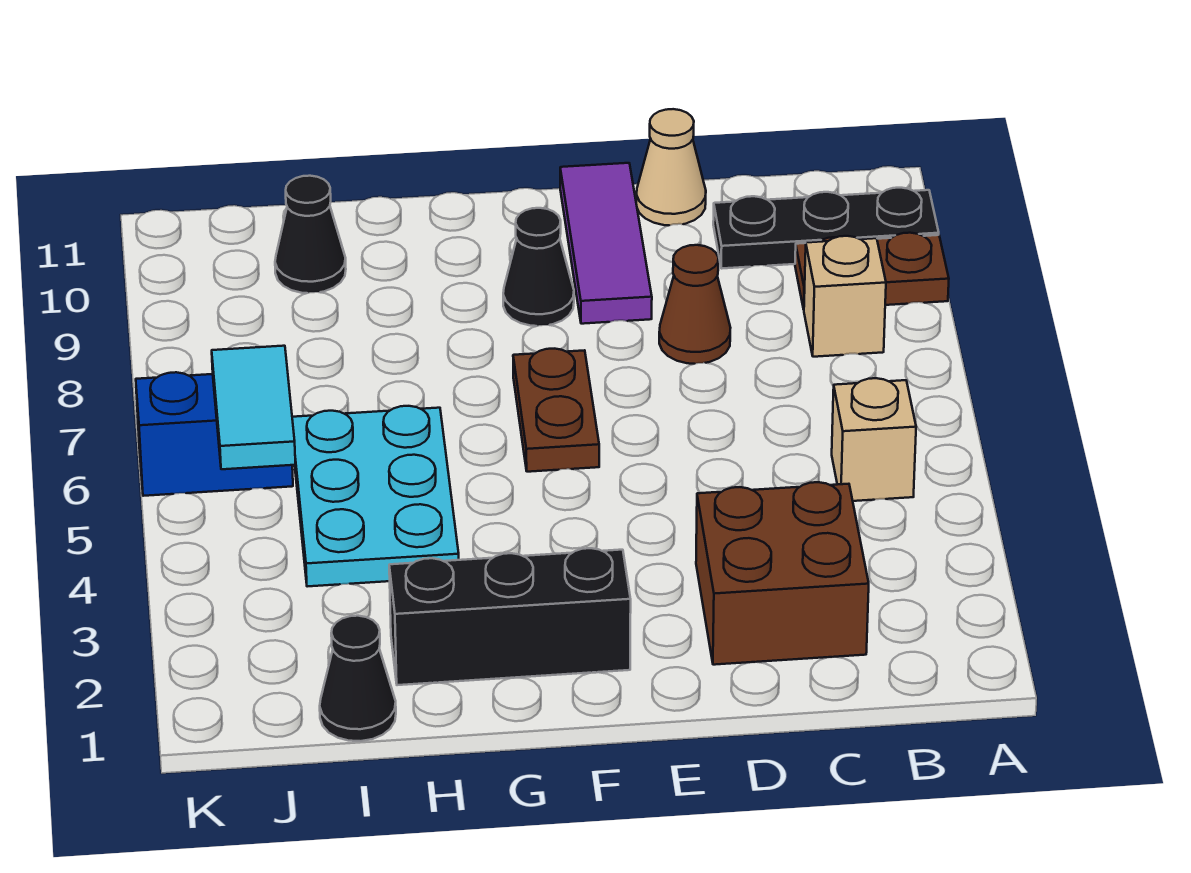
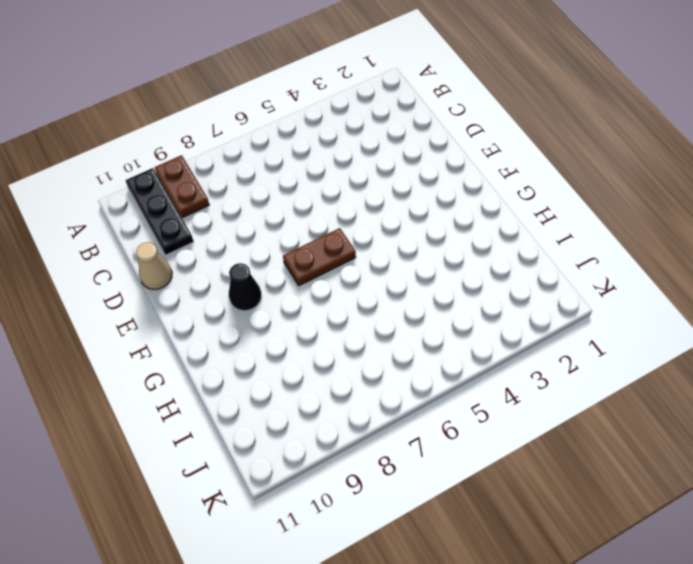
none -> tan brick B5 level 1
none -> tan brick B8 level 1
none -> brown brick C2:D3 level 1

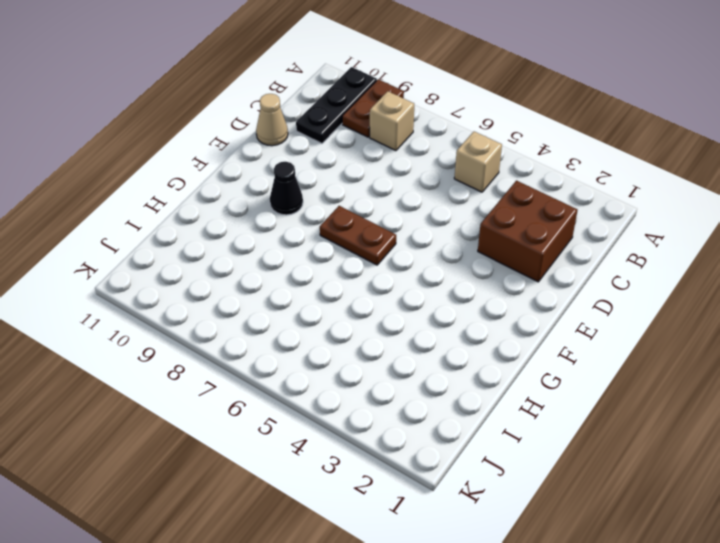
none -> brown cone D8 level 1
none -> purple tile E9:E11 level 1
none -> black brick F2:H2 level 1

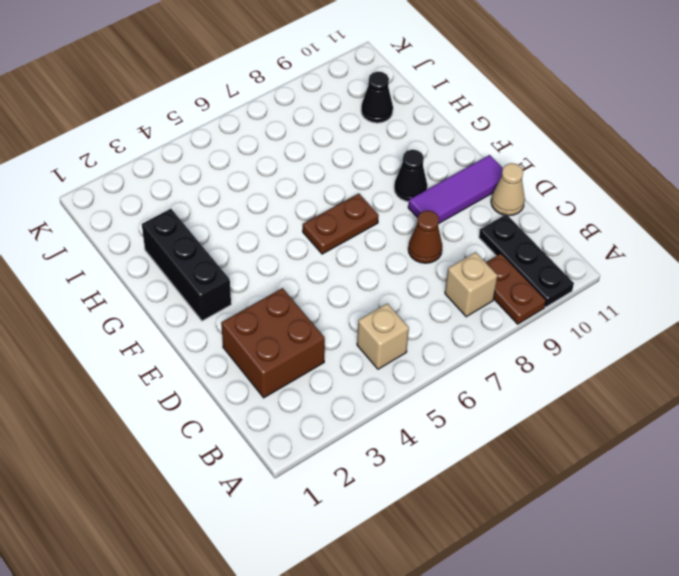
none -> cyan plate H4:I6 level 1
none -> black cone I1 level 1
none -> blue brick J6:K6 level 1

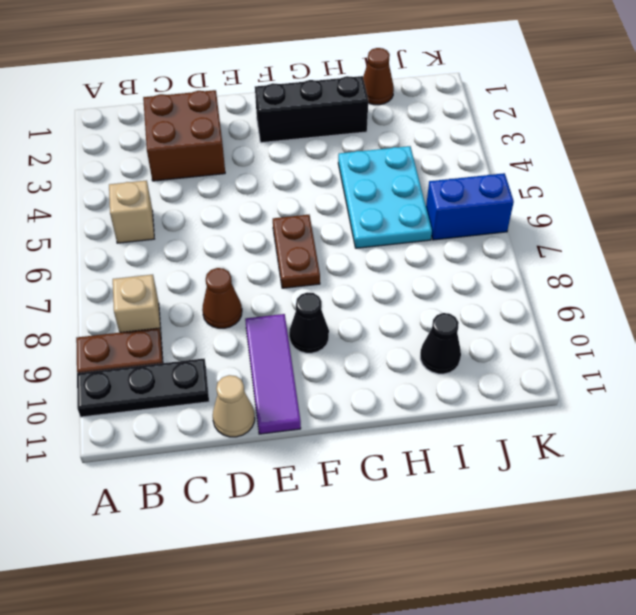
brown cone I1 level 1 -> black cone I1 level 1
none -> cyan tile J5:J6 level 2

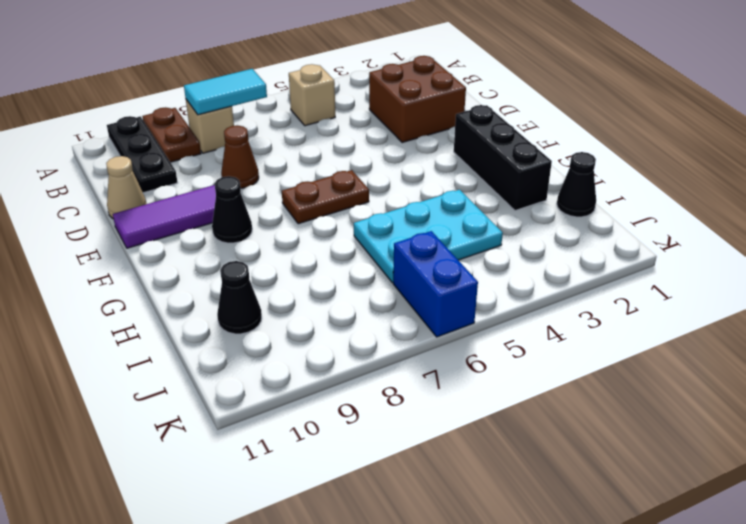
cyan tile B7:B8 level 2 -> cyan tile J5:J6 level 2

